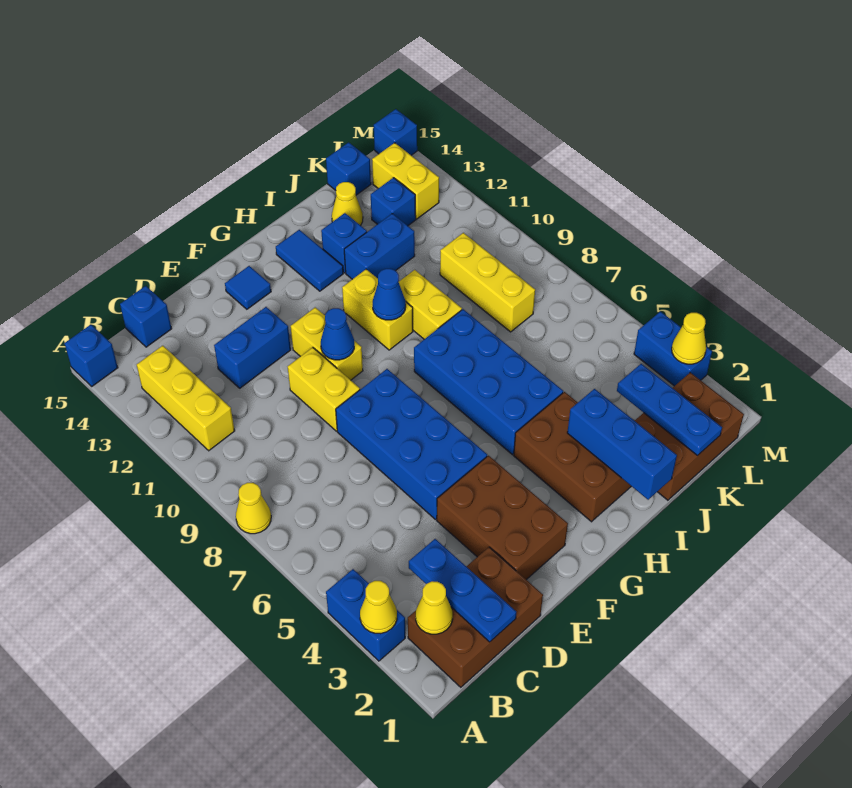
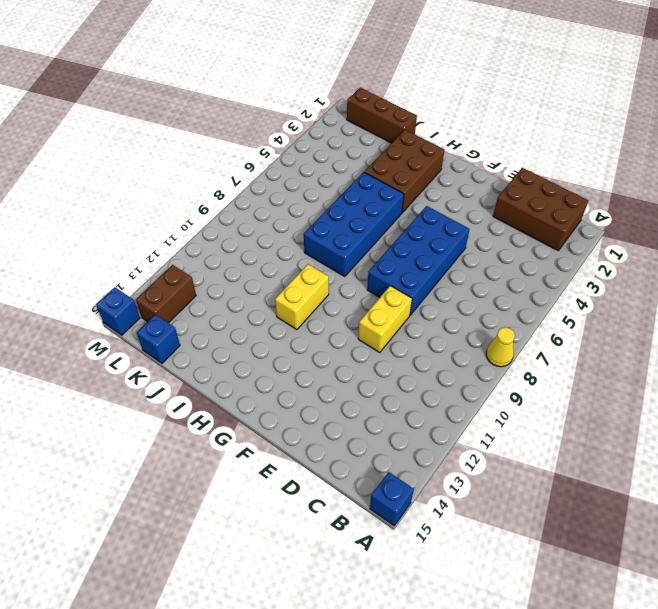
brown brick J1:L1 level 1 -> brown brick J1:L2 level 1
brown brick L13:L14 level 1 -> yellow brick L13:L14 level 1
none -> blue brick A3:A4 level 1
none -> yellow brick B11:B13 level 1
none -> blue brick C15 level 1
none -> blue brick D12:E12 level 1

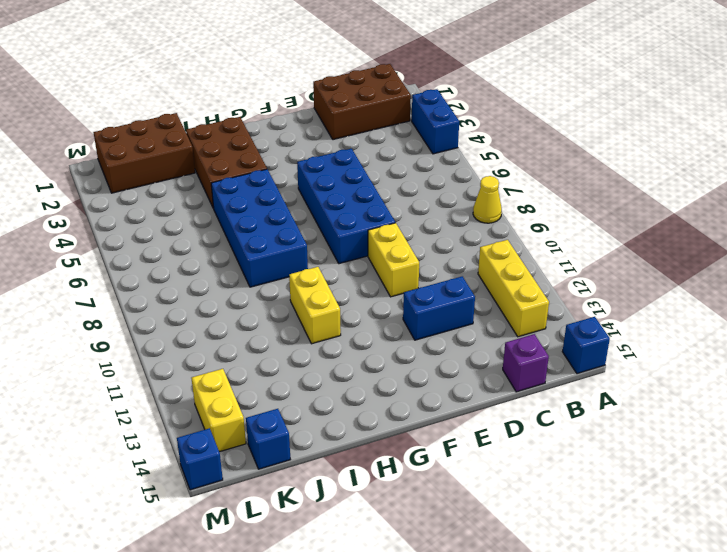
purple brick C15 level 1 -> blue brick C15 level 1
none -> brown brick E2:F4 level 1
none -> yellow brick F10:F11 level 1
none -> blue tile F14 level 1
none -> blue tile H13:H14 level 1

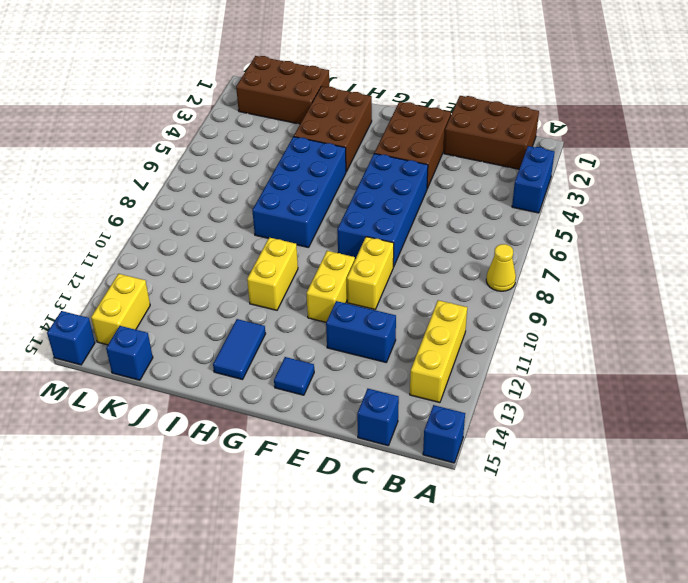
none -> yellow brick I9:I10 level 1
none -> blue brick I12:J12 level 1
none -> blue brick I13 level 1
none -> yellow cone J14 level 1

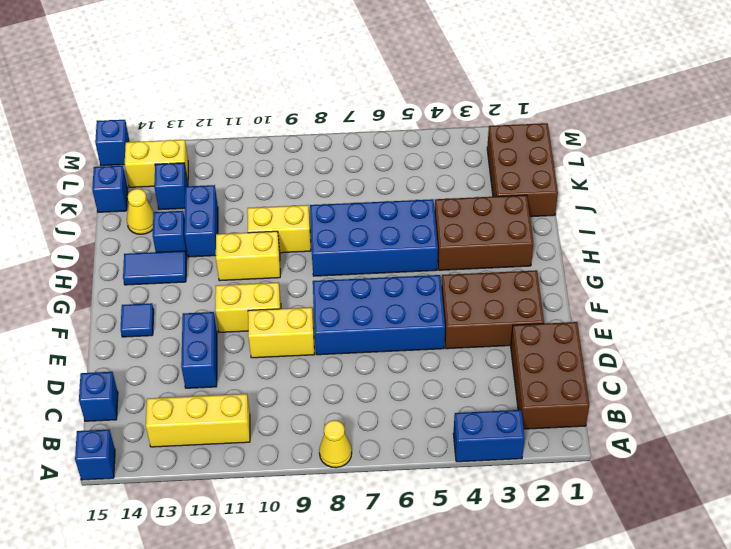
none -> yellow brick K8:K10 level 1
none -> blue brick M3:M4 level 1
none -> yellow cone A3 level 2
none -> yellow cone B2 level 2

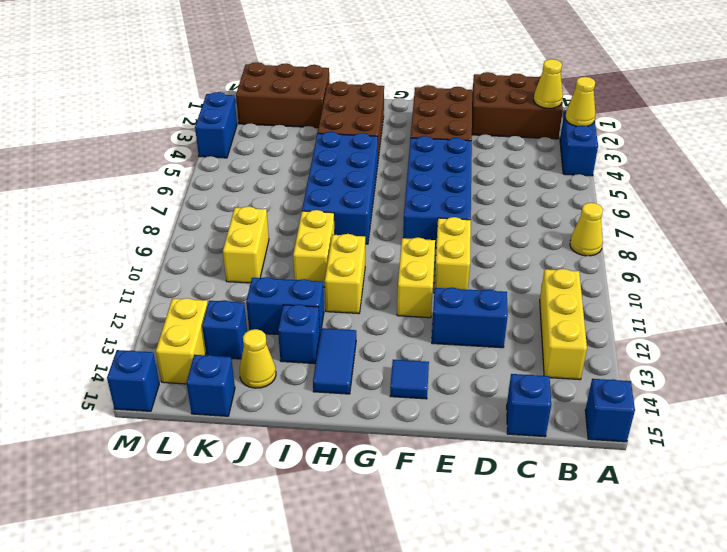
yellow brick K9:K10 level 1 -> yellow brick K8:K10 level 1
none -> blue plate C1:C3 level 2
none -> blue cone F10 level 2
none -> blue cone H10 level 2
none -> blue brick I1:I3 level 2

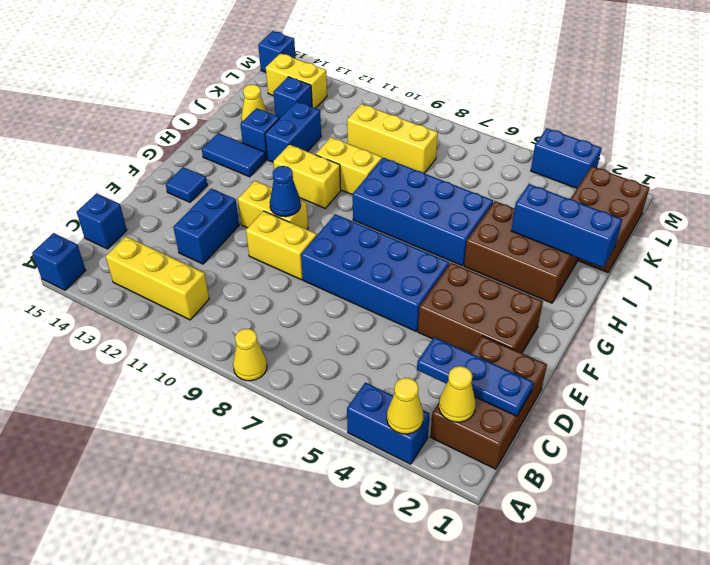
none -> blue brick K15 level 1
none -> blue cone H10 level 2
none -> blue plate K1:K3 level 2
none -> yellow cone M3 level 2

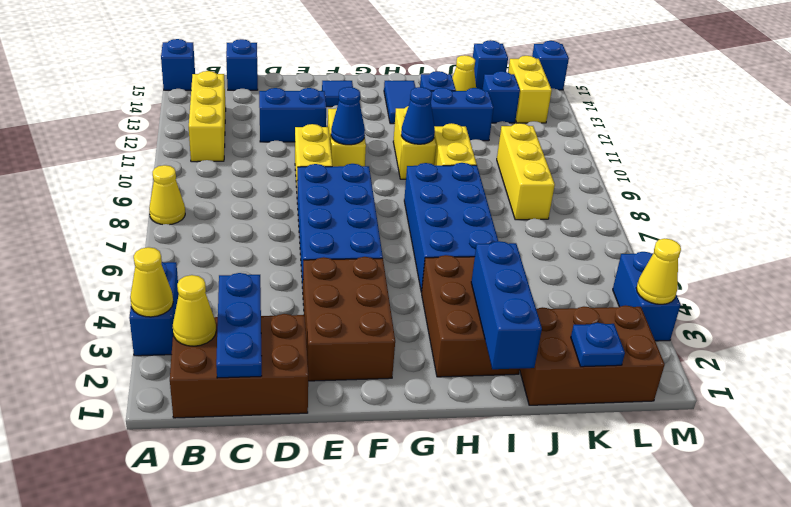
blue plate K1 level 2 -> blue plate K1:K3 level 2

